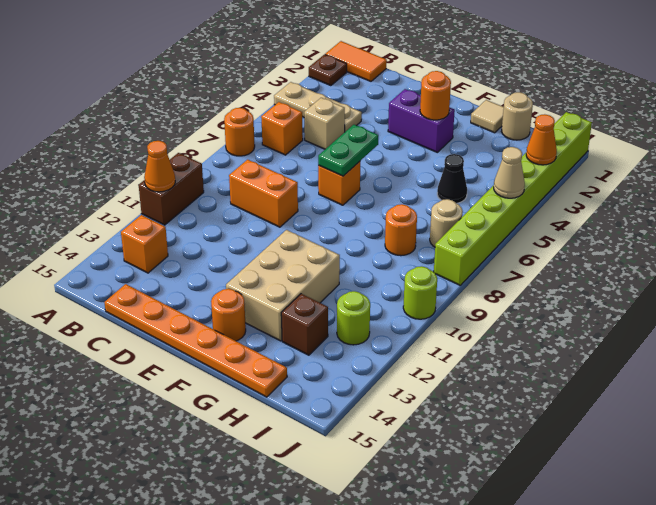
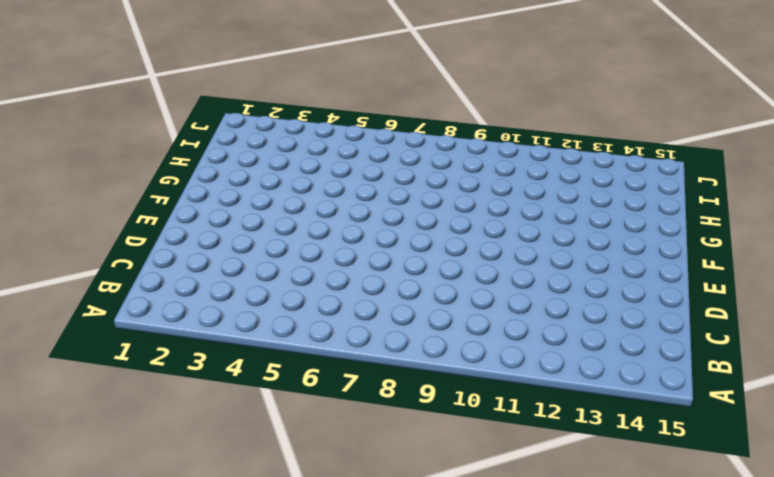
none -> orange tile A1:B1 level 1
none -> brown plate A2 level 1
none -> tan plate A4:C4 level 1

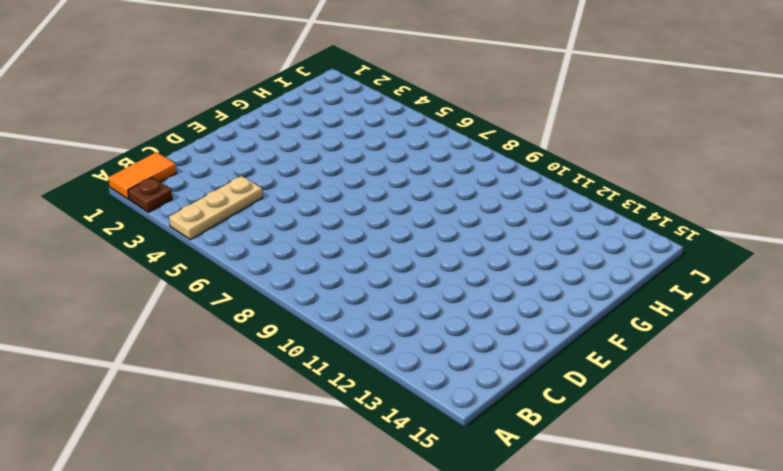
none -> orange round brick A7 level 1
none -> brown brick A10:A11 level 1
none -> orange brick B6 level 1

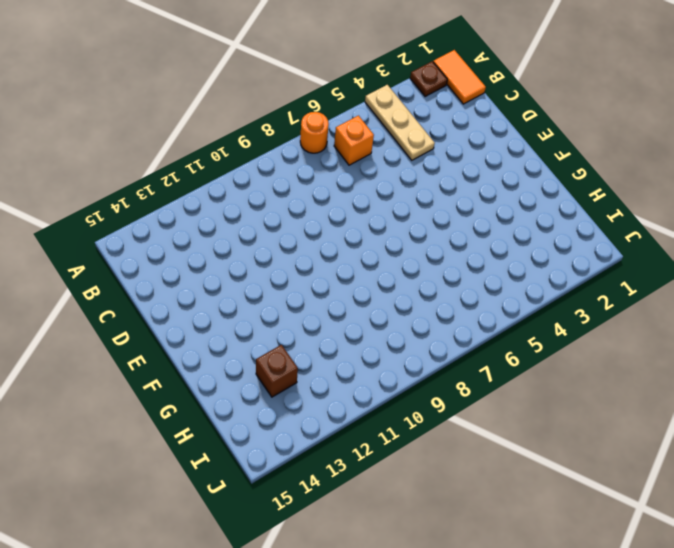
none -> brown brick A10:A11 level 1
none -> orange brick B13 level 1
none -> tan brick C5 level 1

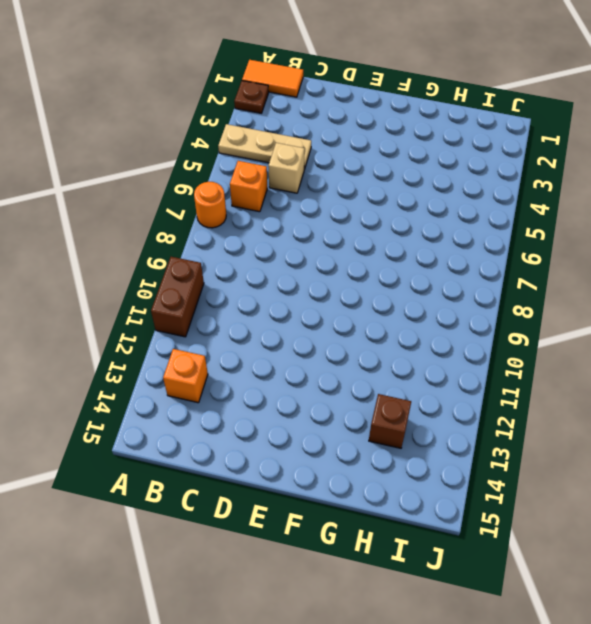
none -> orange brick C9:D9 level 1
none -> orange plate C15:H15 level 1
none -> purple brick E3:F3 level 1

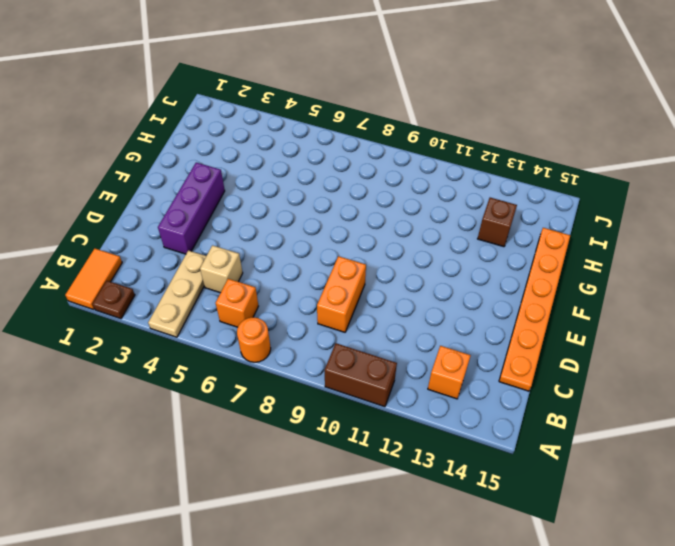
purple brick D3:F3 level 1 -> purple brick E3:F3 level 1
none -> orange brick E7 level 1
none -> tan brick F11:G13 level 1
none -> orange round brick F14 level 1

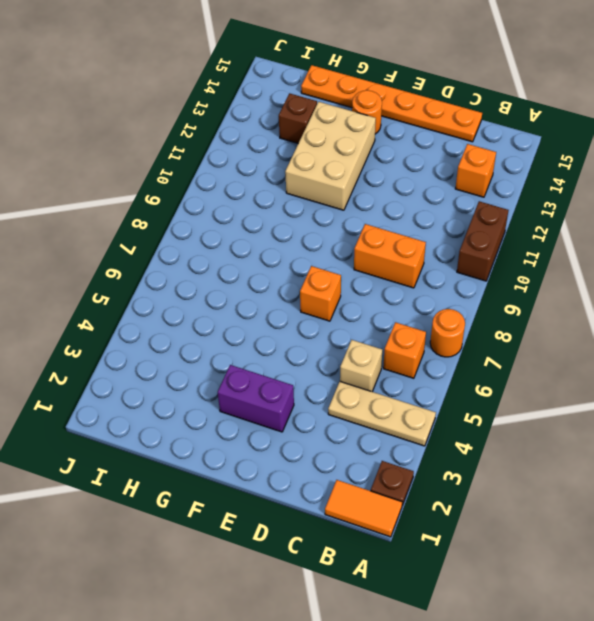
none -> tan tile G1 level 1
none -> tan round brick H1 level 1
none -> black cone H5 level 1

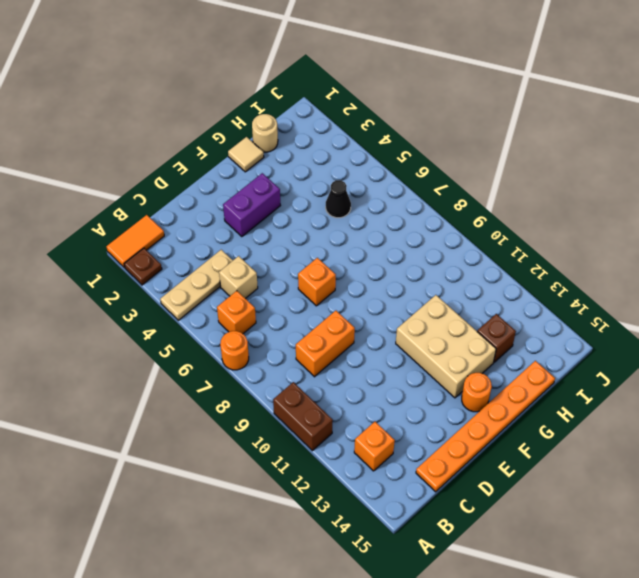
none -> orange round brick H8 level 1
none -> tan round brick I7 level 1
none -> lime round brick I12 level 1

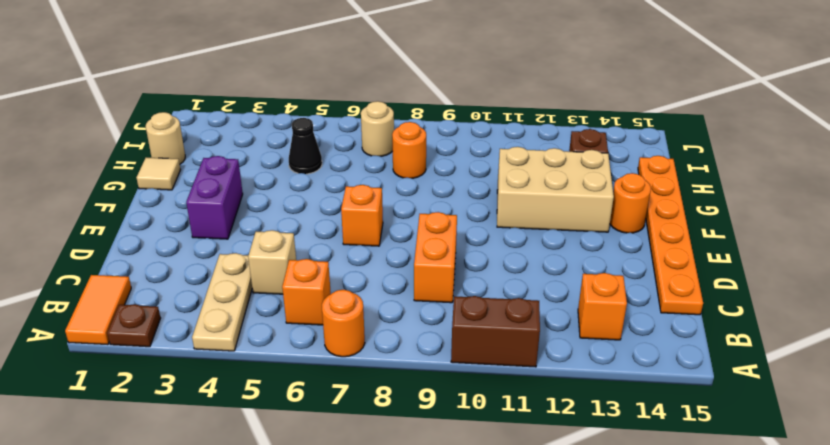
none -> lime round brick I12 level 1
none -> lime brick J1:J8 level 1
none -> lime round brick J10 level 1

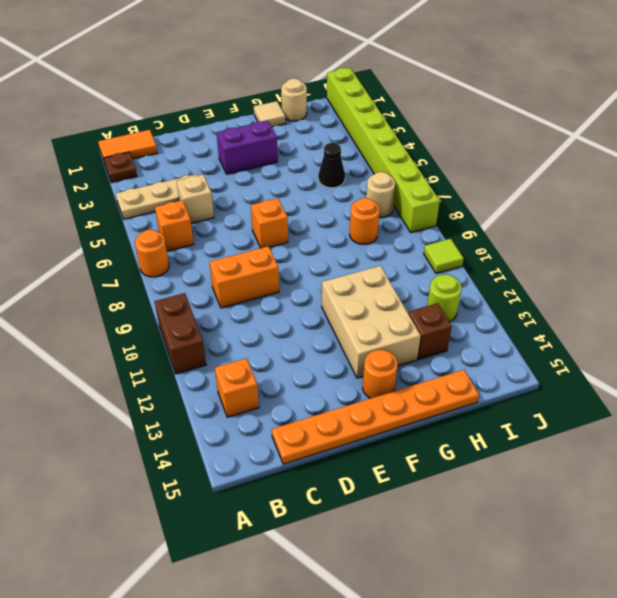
lime tile J10 level 1 -> lime round brick J10 level 1
none -> orange cone A11 level 2
none -> green plate E6:E7 level 2
none -> orange round brick F3 level 2

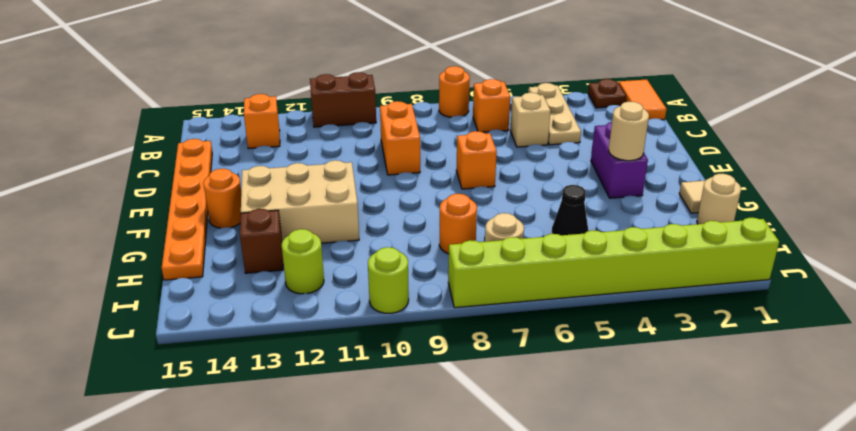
tan round brick F3 level 2 -> orange round brick F3 level 2
none -> orange cone A11 level 2
none -> green plate E6:E7 level 2
none -> orange cone J3 level 2

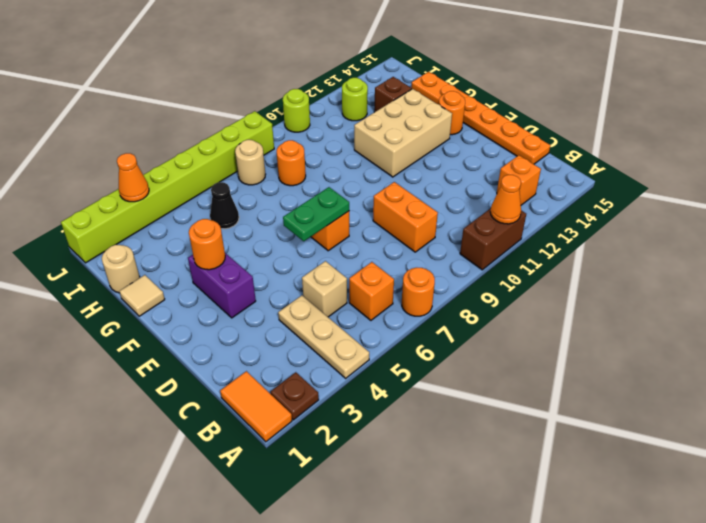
none -> tan cone J5 level 2

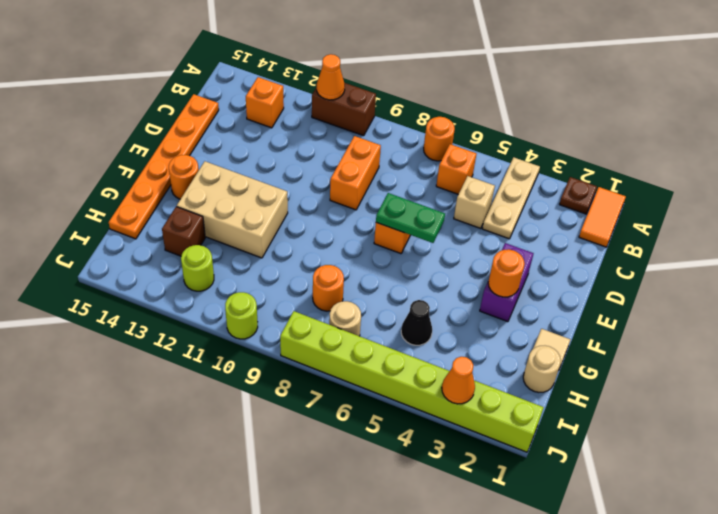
none -> tan cone J5 level 2

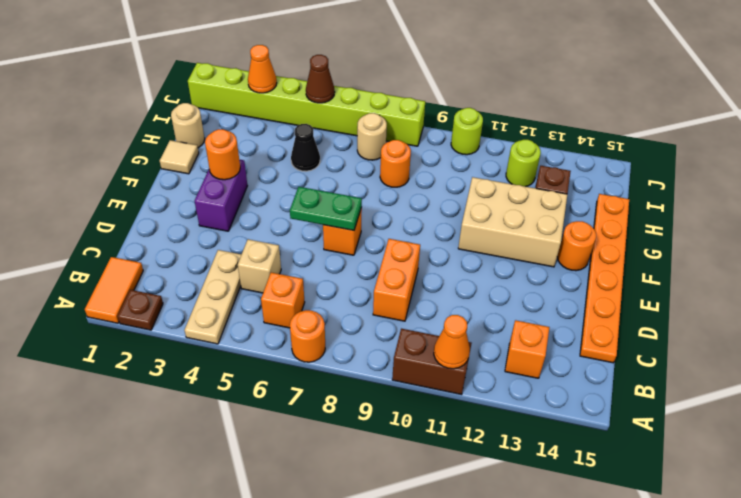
brown cone J5 level 2 -> tan cone J5 level 2

